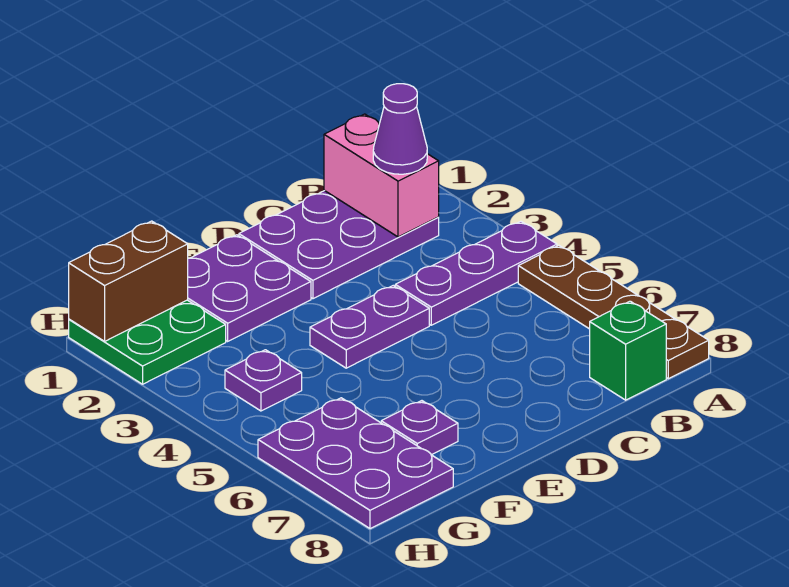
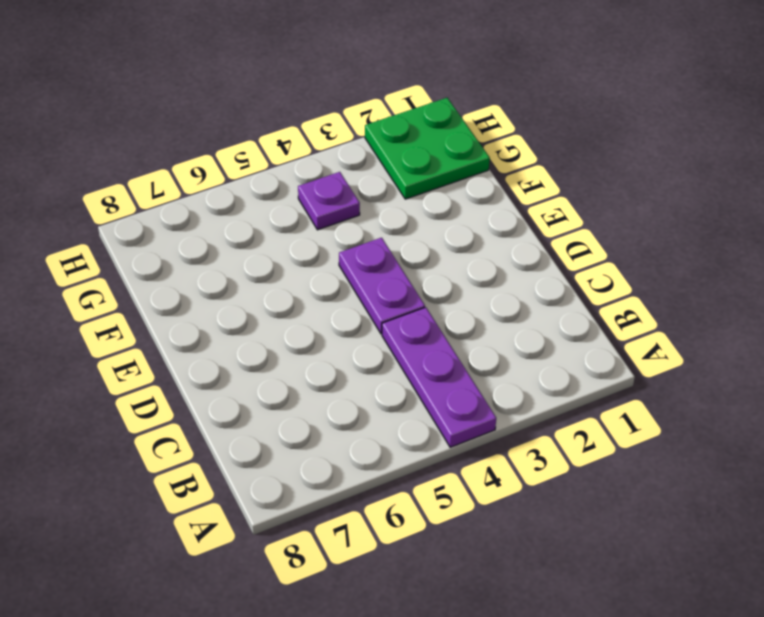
none -> brown plate A5:A8 level 1
none -> purple plate B1:D2 level 1
none -> green brick B8 level 1

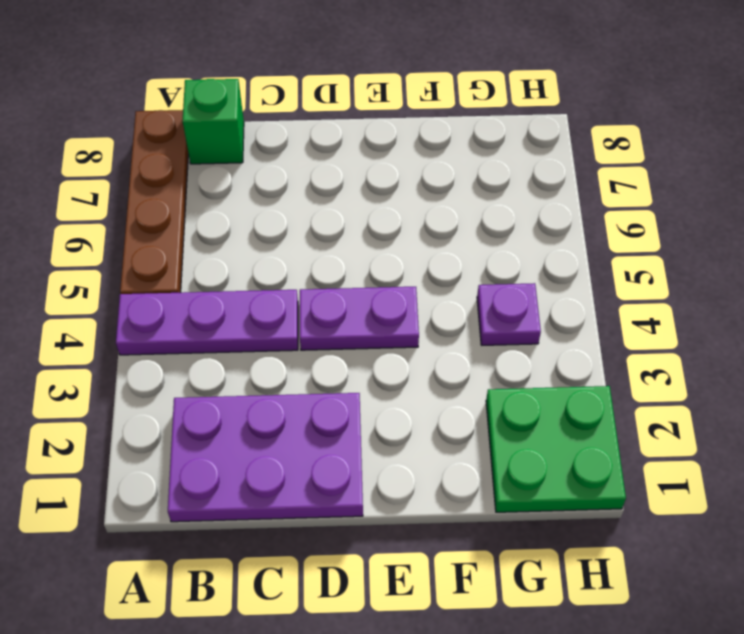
none -> purple plate E1:F2 level 1
none -> purple plate F7 level 1
none -> purple plate G6:H8 level 1

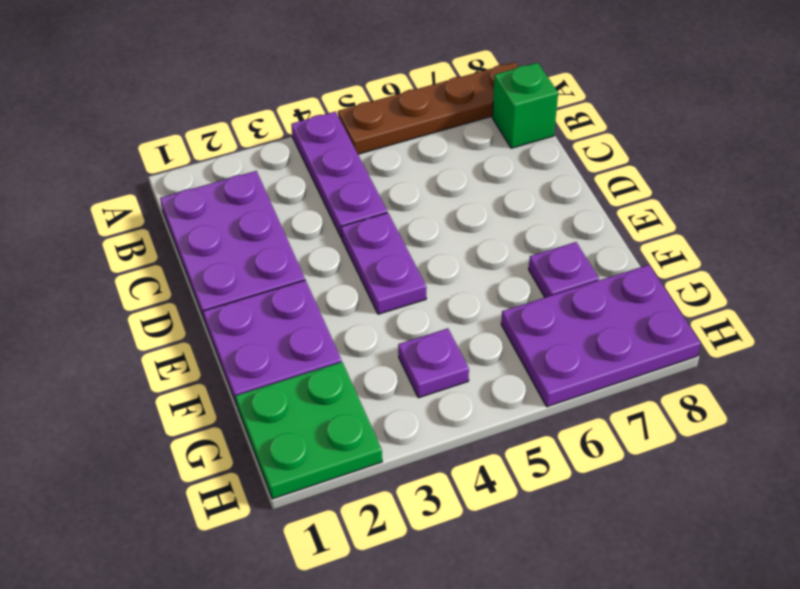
none -> pink brick B1:B2 level 2
none -> brown brick G1:H1 level 2
none -> purple cone B2 level 3

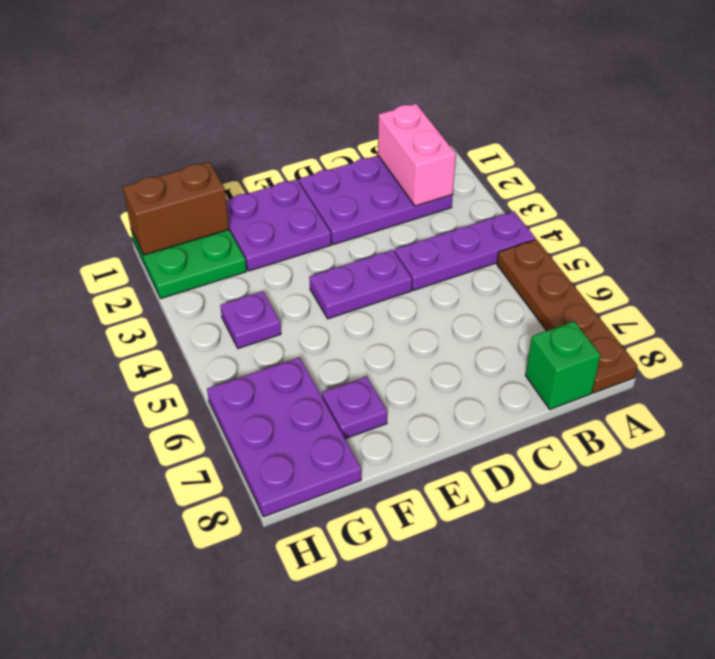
none -> purple cone B2 level 3

